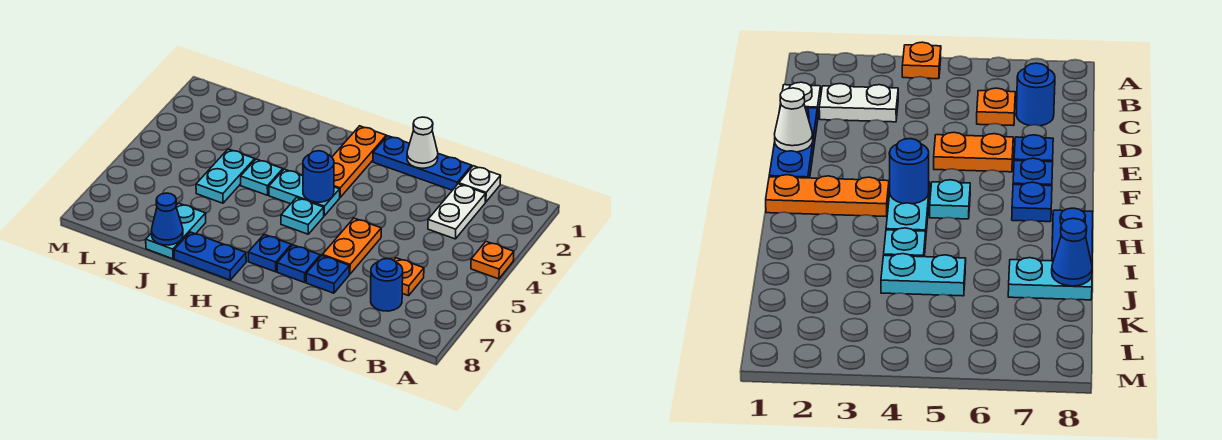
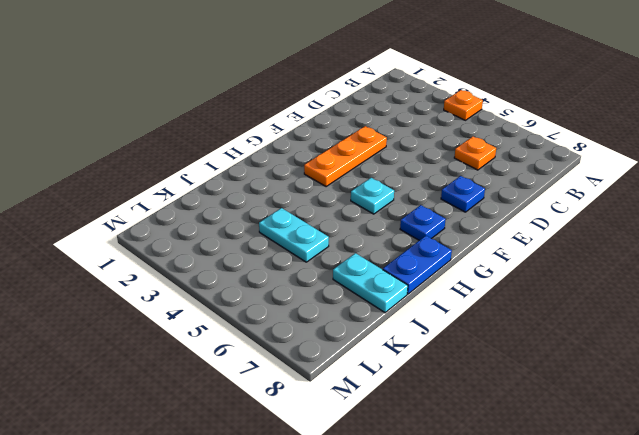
orange plate E3:G3 level 1 -> orange plate G1:G3 level 1
none -> white plate C1 level 1
none -> white plate C2:C3 level 1
none -> blue round brick C7 level 1

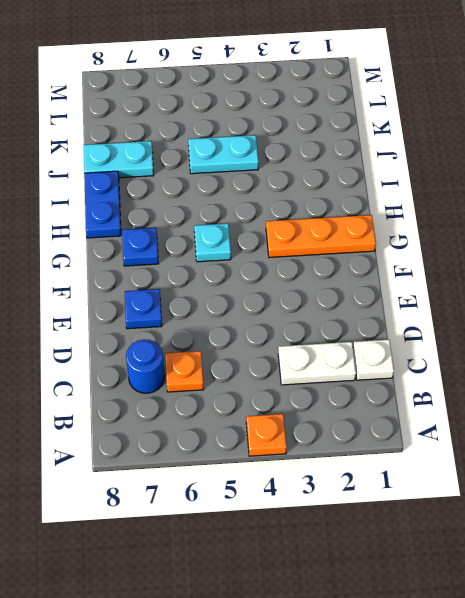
none -> blue plate D1:F1 level 1
none -> orange plate E5:E6 level 1
none -> blue plate F7 level 1

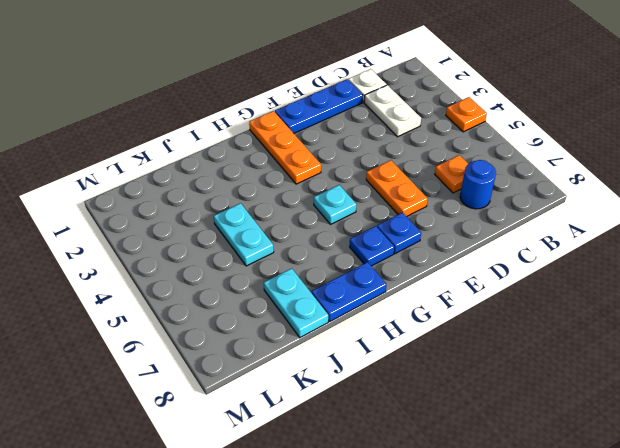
none -> blue plate E7 level 1
none -> cyan plate G4:H4 level 1
none -> cyan plate I4 level 1

